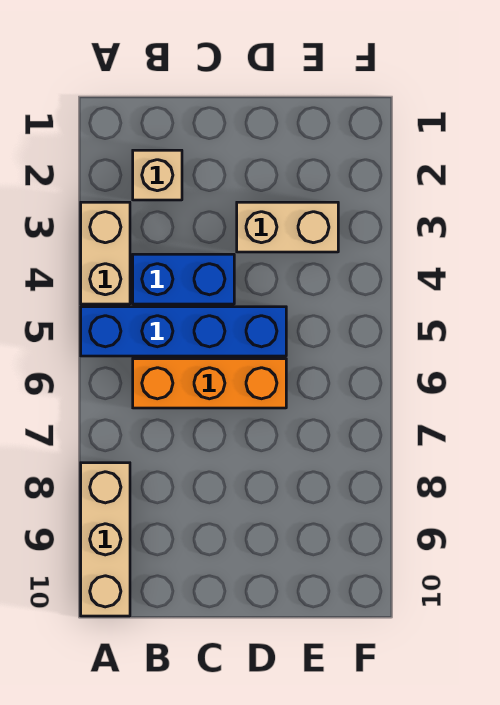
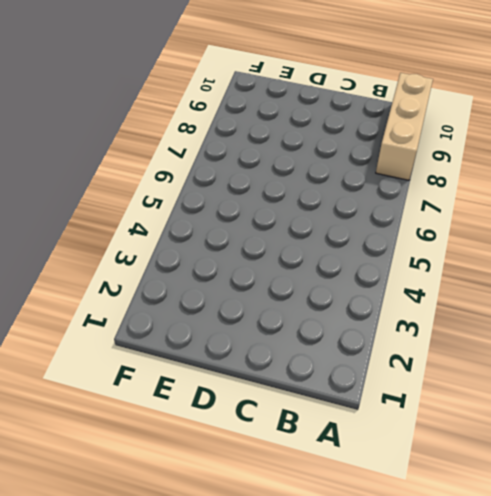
none -> tan brick A3:A4 level 1
none -> blue brick A5:D5 level 1

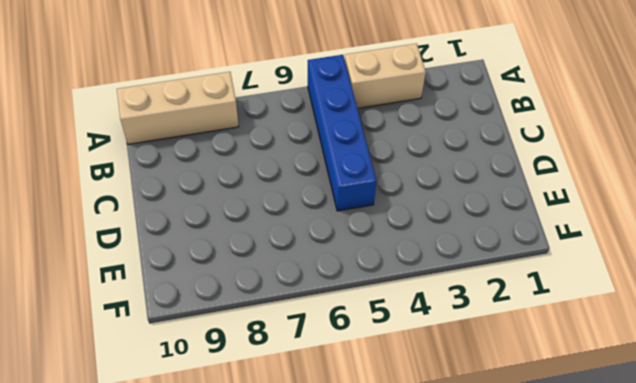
none -> tan brick B2 level 1
none -> blue brick B4:C4 level 1

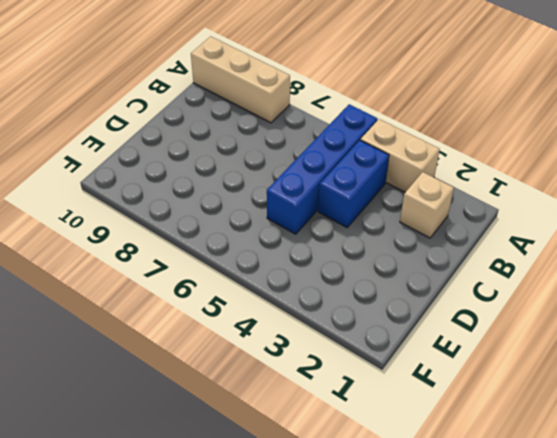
none -> orange brick B6:D6 level 1
none -> tan brick D3:E3 level 1

